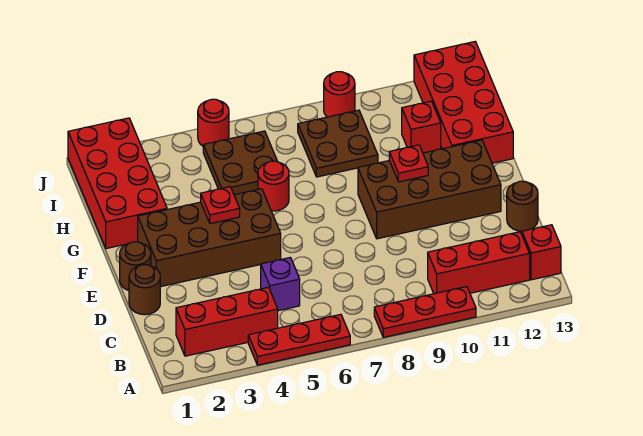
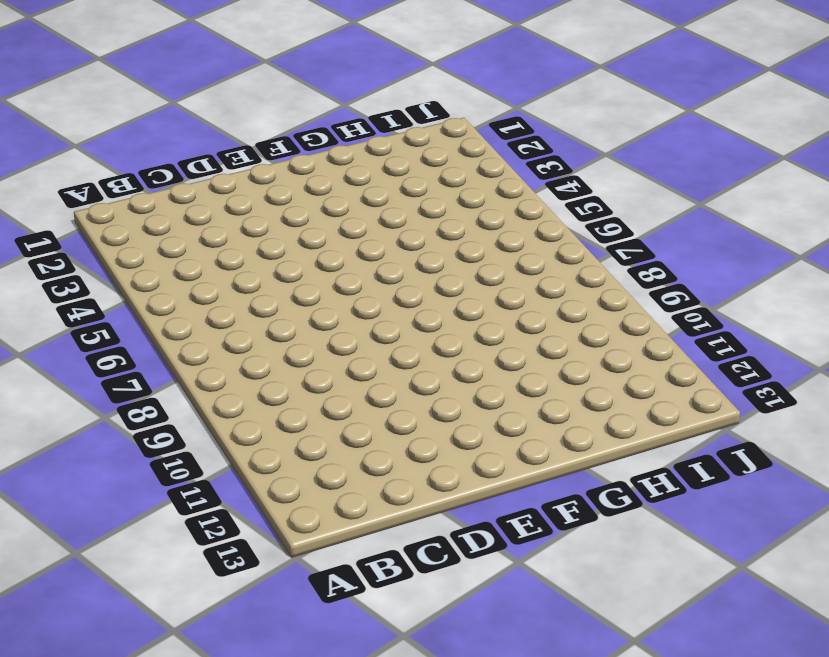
none -> red plate A4:A6 level 1
none -> red plate A8:A10 level 1
none -> red brick B2:B4 level 1

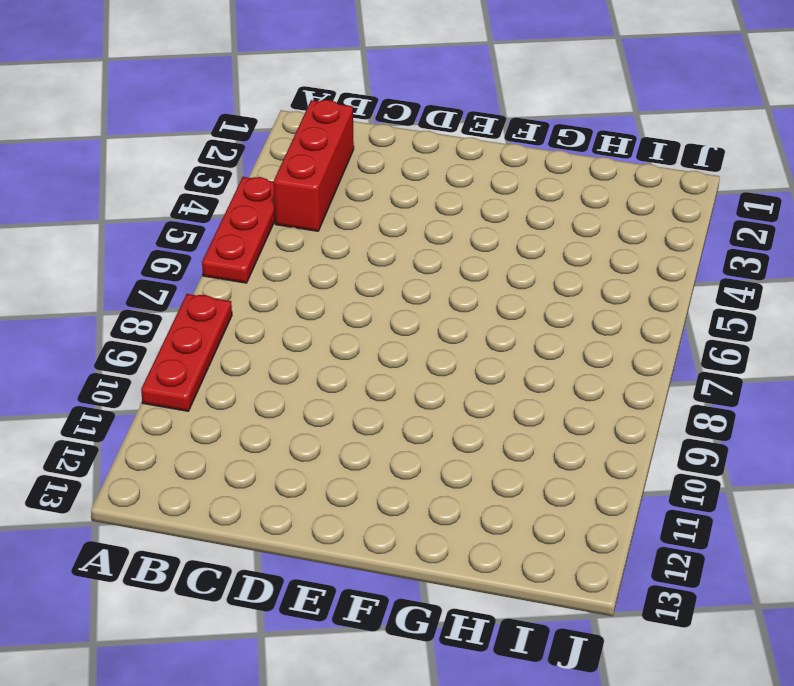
none -> red brick B10:B12 level 1
none -> red brick B13 level 1
none -> purple brick C5 level 1

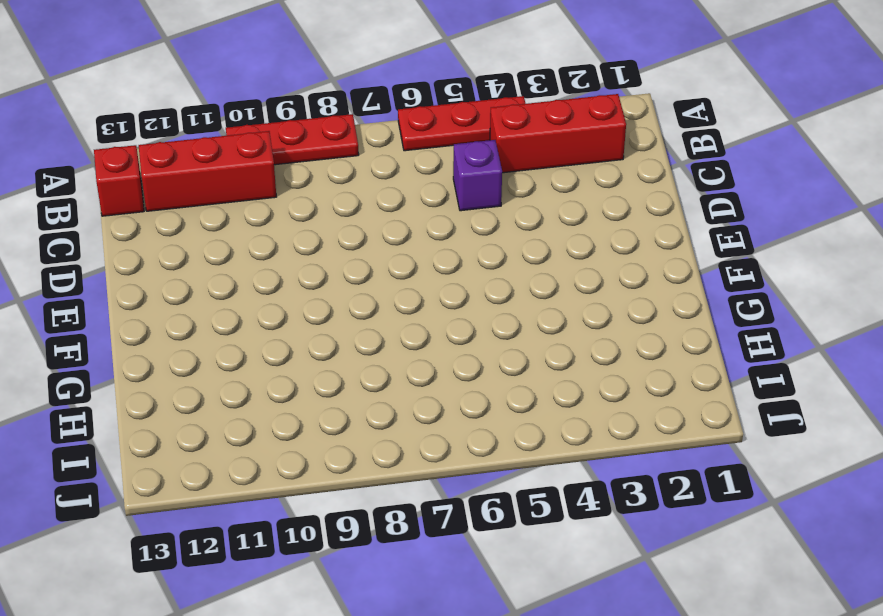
none -> brown round brick D1 level 1
none -> brown round brick D13 level 1
none -> brown round brick E1 level 1

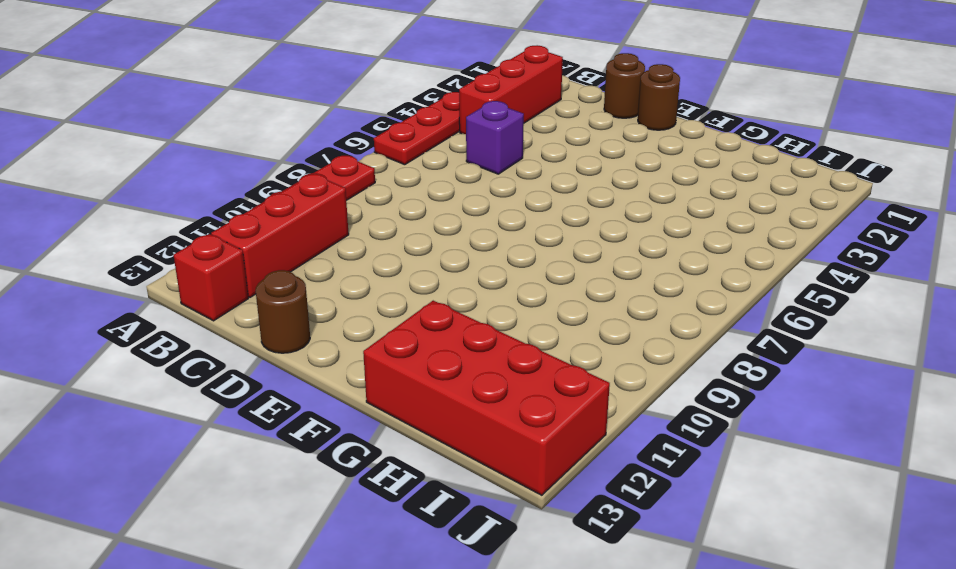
none -> brown brick E2:F5 level 1
none -> brown brick E9:F12 level 1
none -> red brick G1:J2 level 1

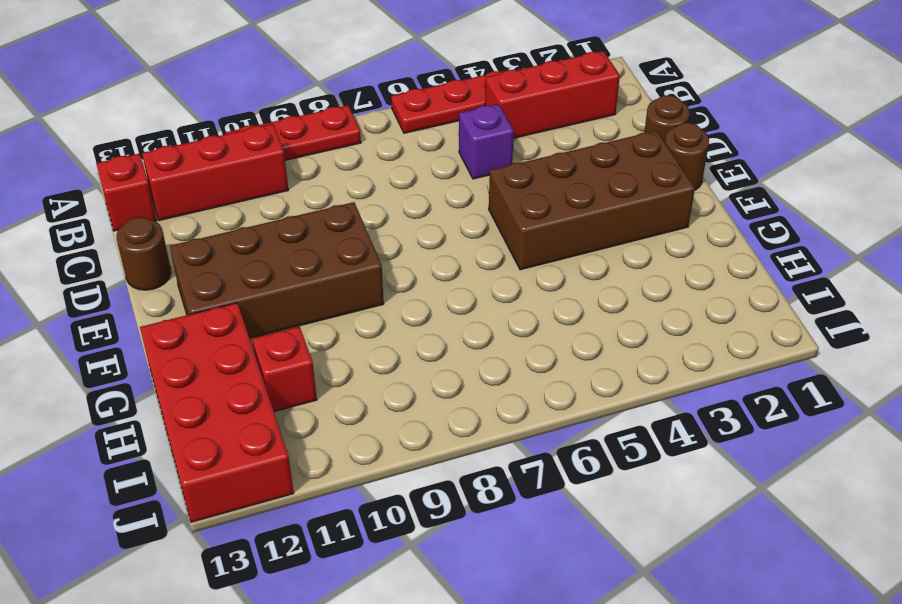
none -> red brick G1:J2 level 1
none -> red round brick G6 level 1
none -> brown plate H5:I6 level 1

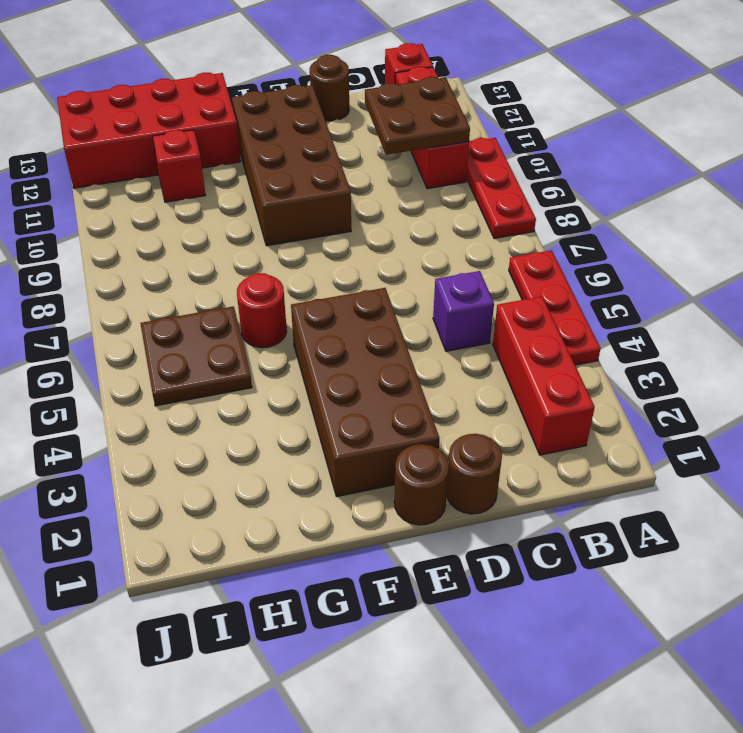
brown plate B10:C11 level 2 -> brown plate H8:I9 level 1
none -> red brick G1:J2 level 1
none -> red round brick J5 level 1
none -> red round brick J9 level 1

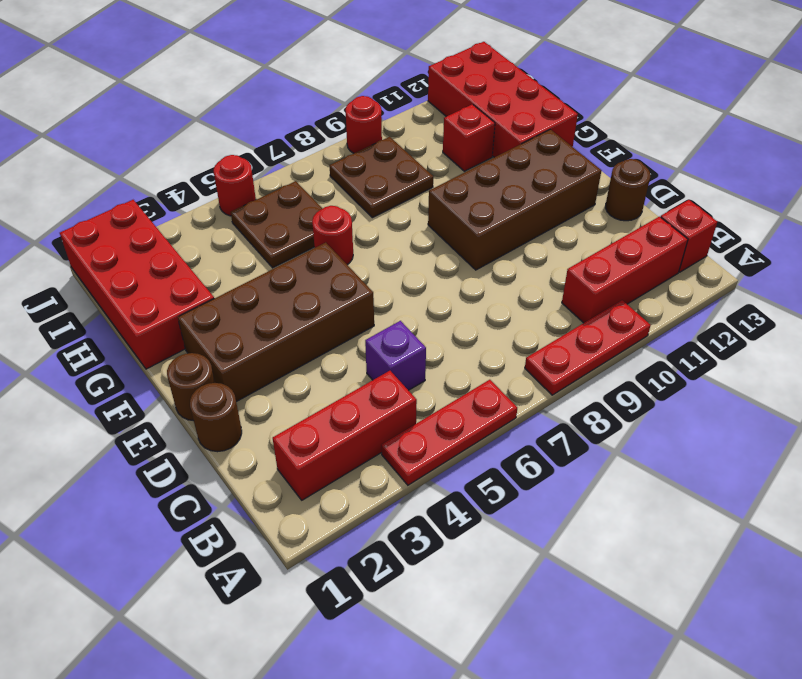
none -> red plate F4 level 2
none -> red plate F10 level 2

